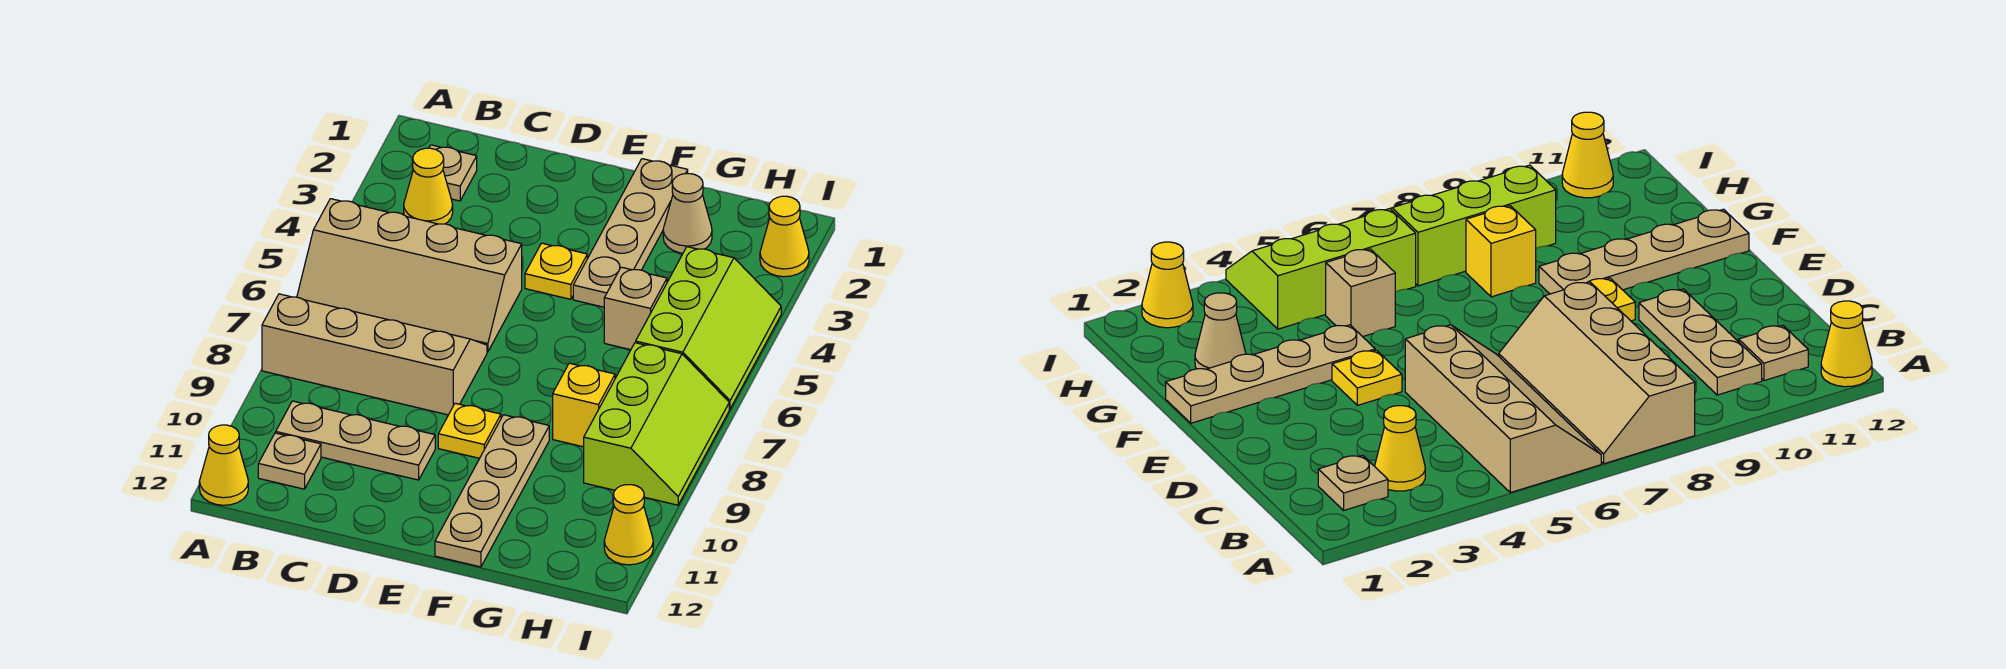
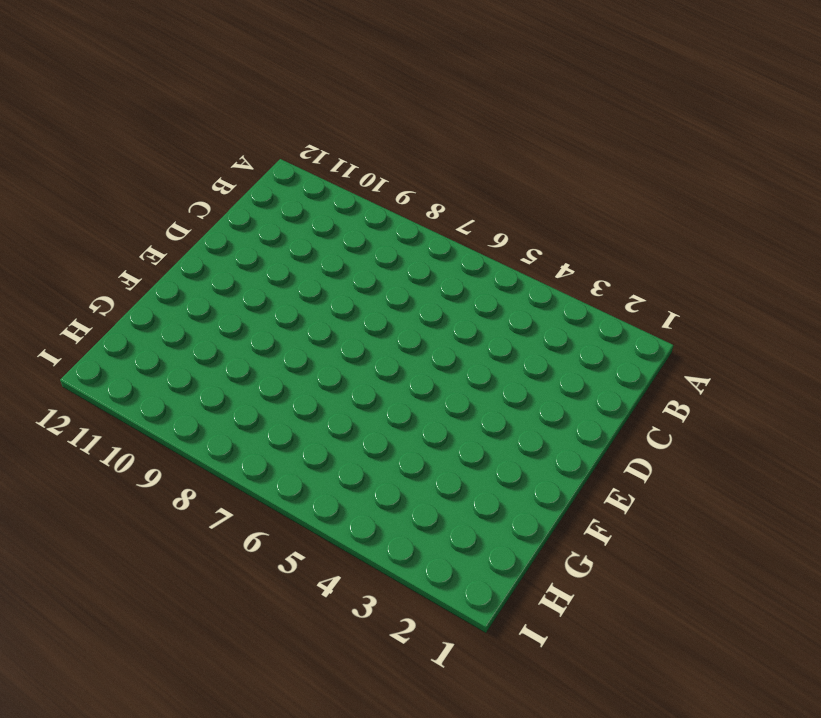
none -> tan slope A5:D6 level 1 top 5
none -> tan slope A7:D8 level 1 top 8
none -> yellow cone A12 level 1

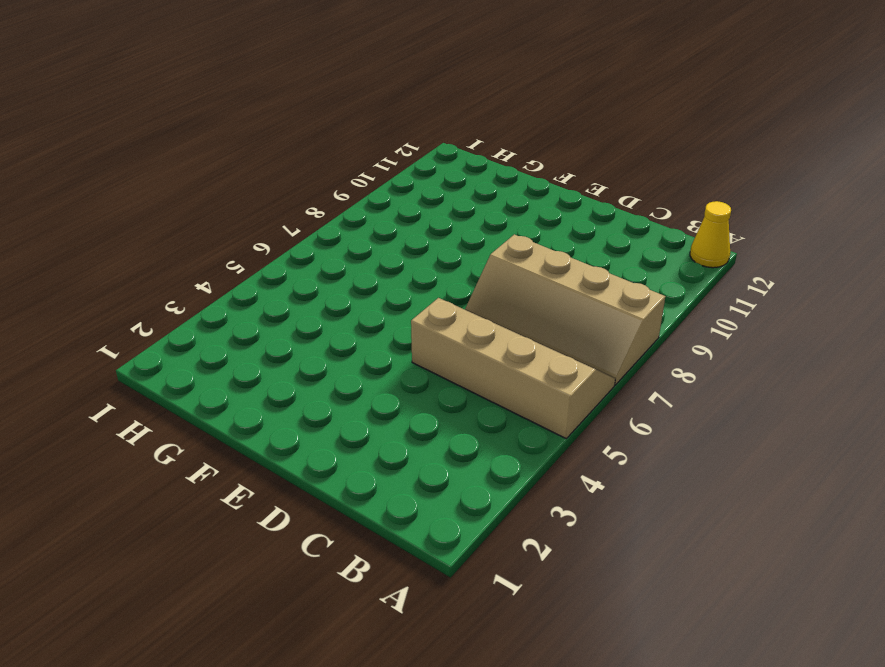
none -> tan plate B2 level 1
none -> yellow cone B3 level 1
none -> tan plate B10:D10 level 1

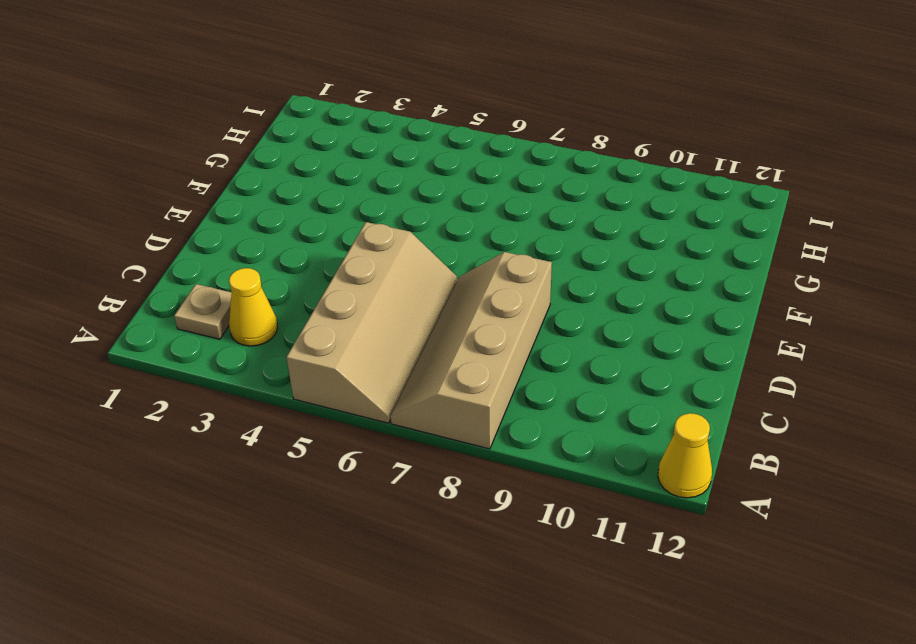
none -> tan plate B10:D10 level 1
none -> tan plate B11 level 1
none -> yellow plate E4 level 1

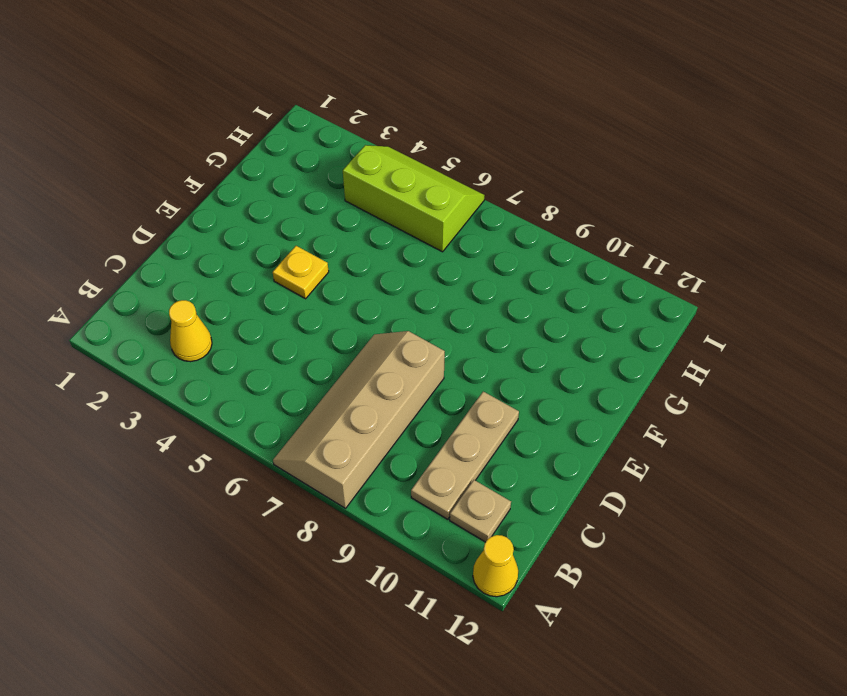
none -> tan slope A5:D6 level 1 top 5
none -> tan plate B2 level 1
none -> yellow plate E9 level 1

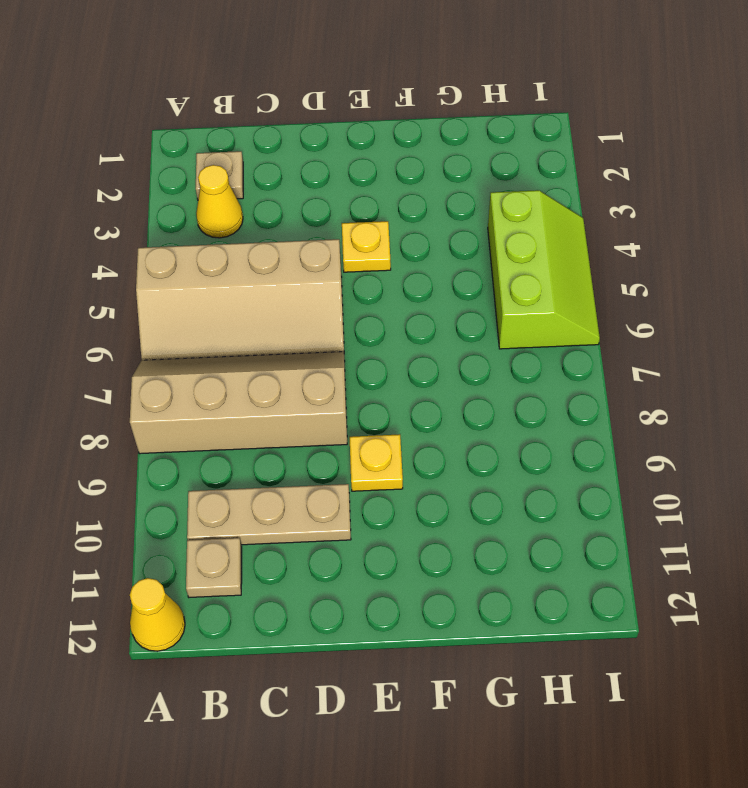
none -> tan plate F1:F4 level 1
none -> tan plate F9:F12 level 1
none -> tan cone G2 level 1

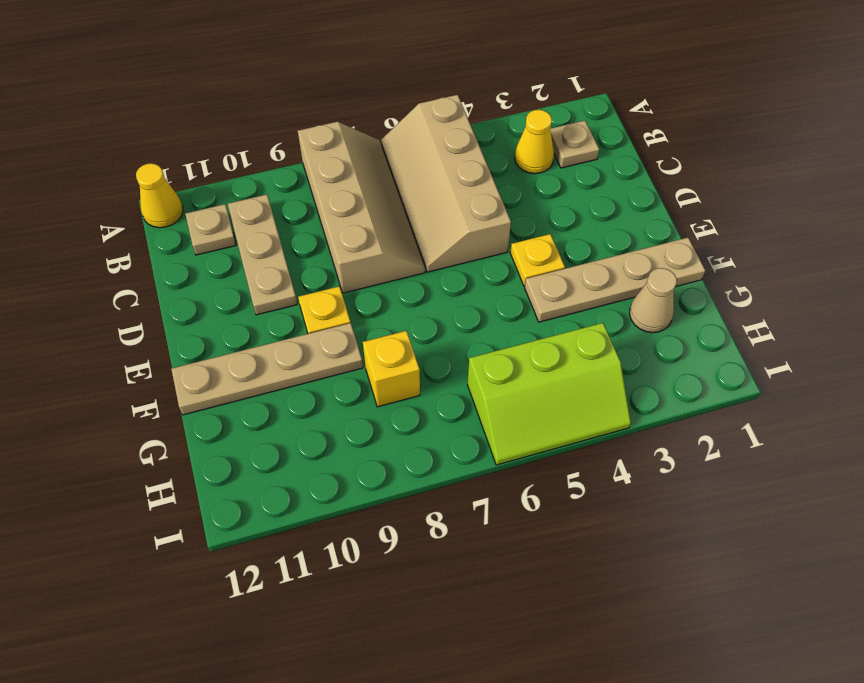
none -> tan brick G5 level 1
none -> lime slope H7:I9 level 1 top H
none -> yellow cone I2 level 1

